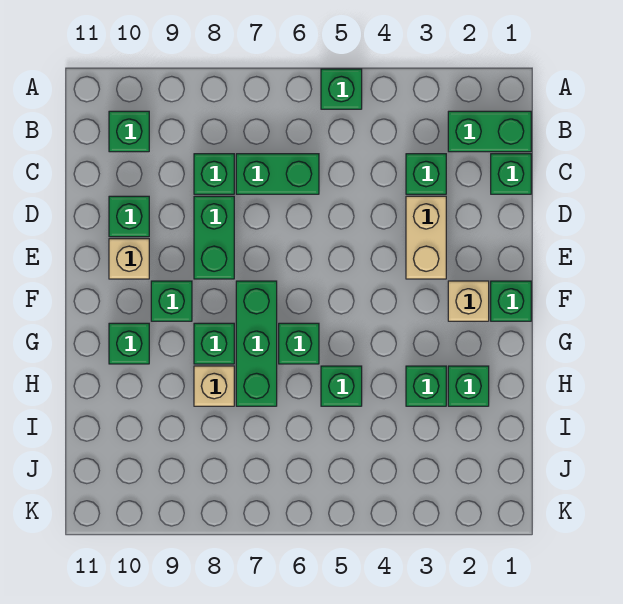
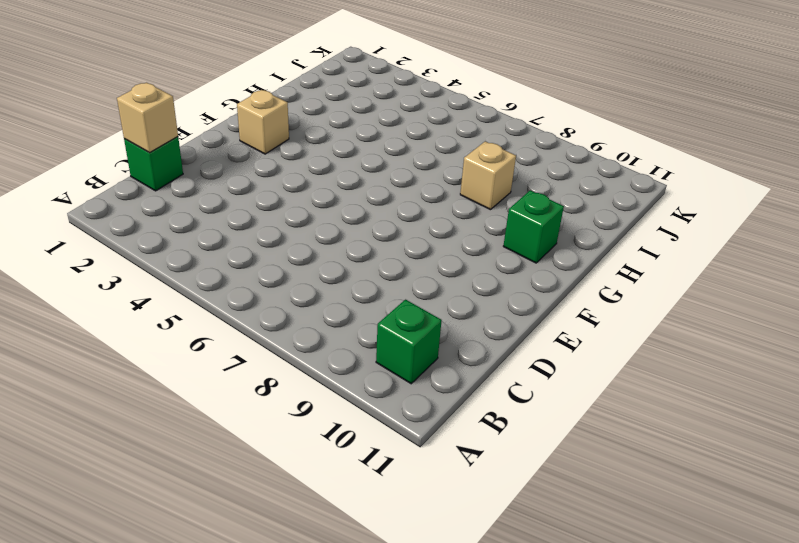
tan brick C1 level 2 -> tan brick E10 level 1
none -> green brick A5 level 1
none -> green brick B1:B2 level 1
none -> green brick C3 level 1

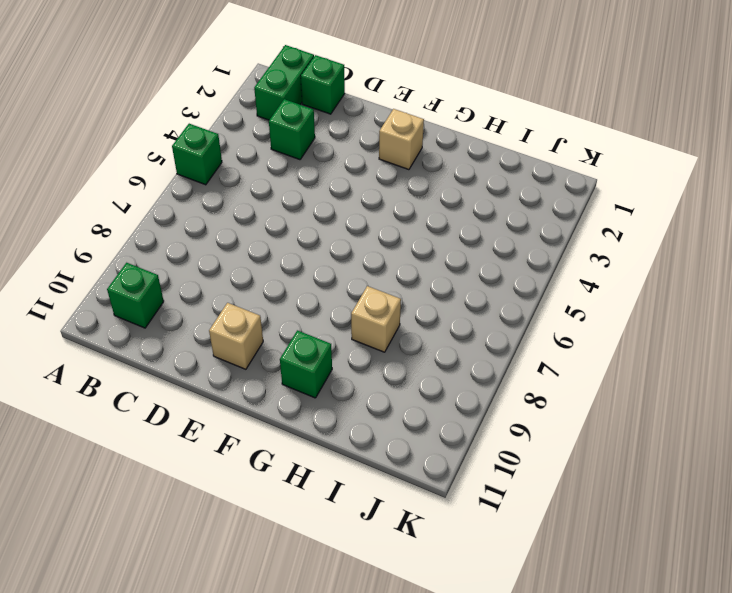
none -> green brick C6:C7 level 1
none -> green brick C8 level 1
none -> tan brick D3:E3 level 1

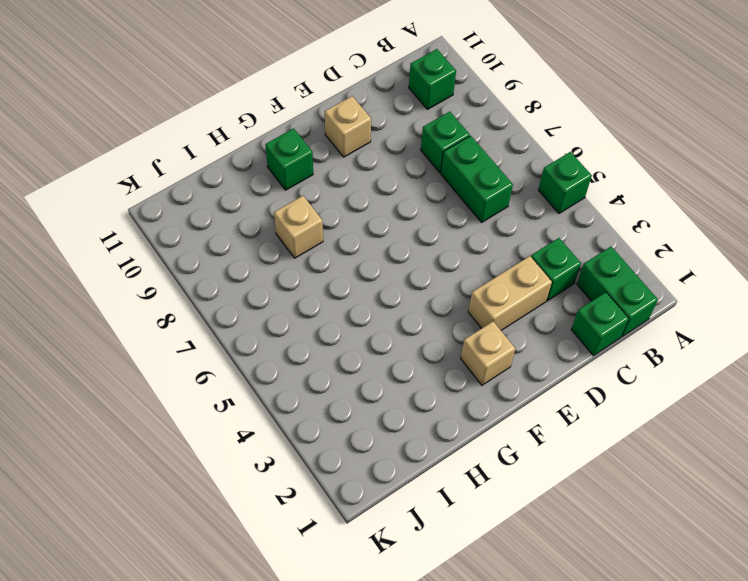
none -> green brick D8:E8 level 1
none -> green brick D10 level 1
none -> green brick F1 level 1

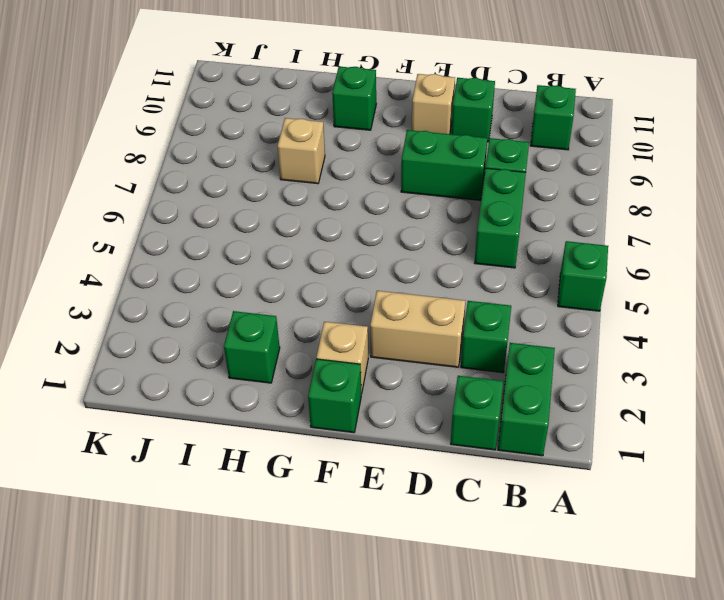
none -> green brick F7:H7 level 1
none -> green brick F9 level 1
none -> green brick G6 level 1

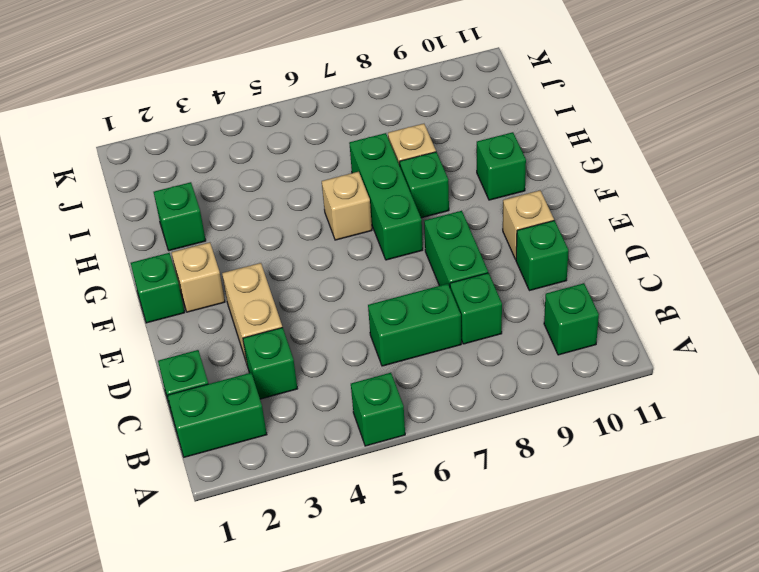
tan brick G6 level 1 -> green brick G6 level 1
none -> green brick F9 level 1
none -> green brick H3 level 1
none -> green brick H5 level 1

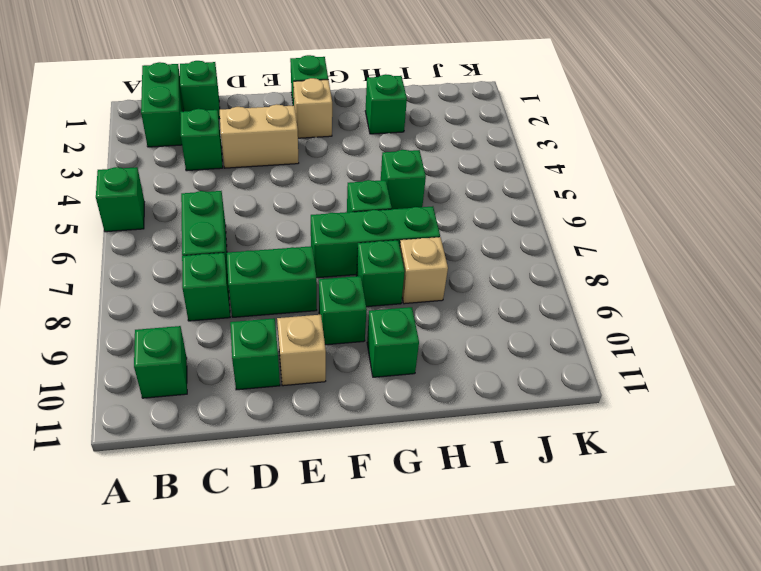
none -> green brick H3 level 1

